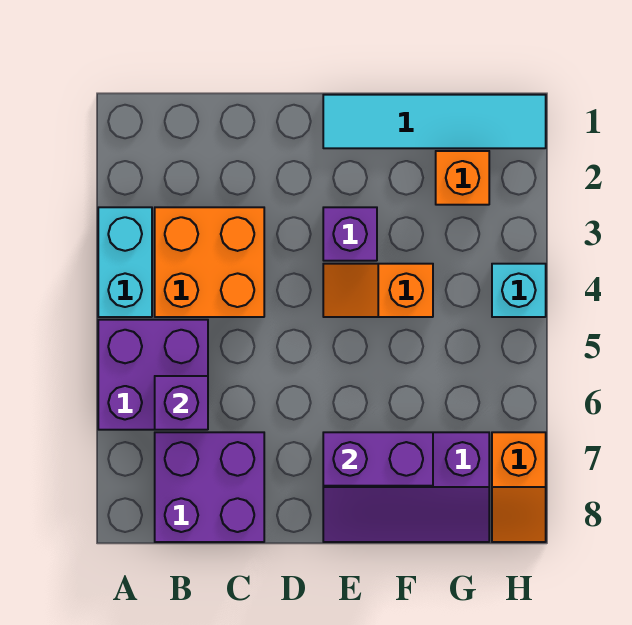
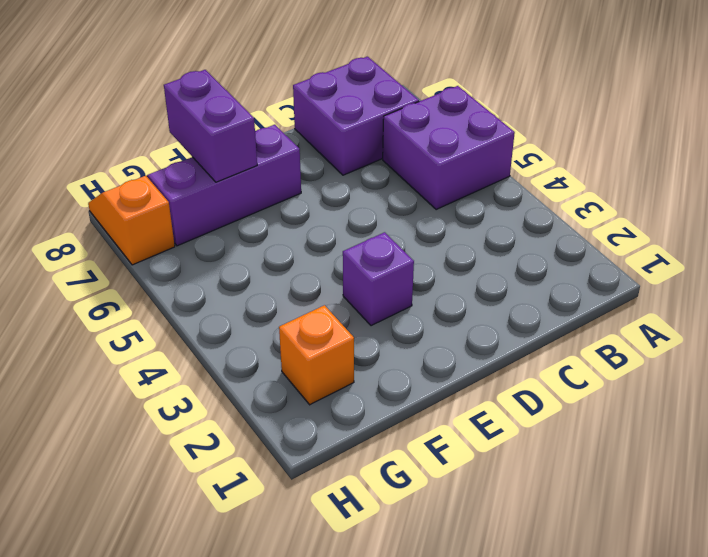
purple brick F7:F8 level 2 -> purple brick E7:F7 level 2
none -> cyan brick A3:A4 level 1
none -> orange brick B3:C4 level 1
none -> cyan tile E1:H1 level 1

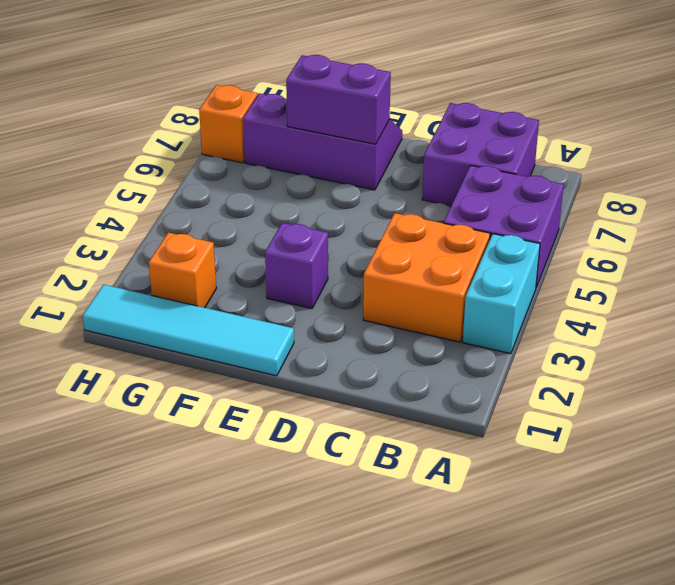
none -> orange slope E4:F4 level 1 top F
none -> cyan brick H4 level 1
none -> purple brick B6 level 2

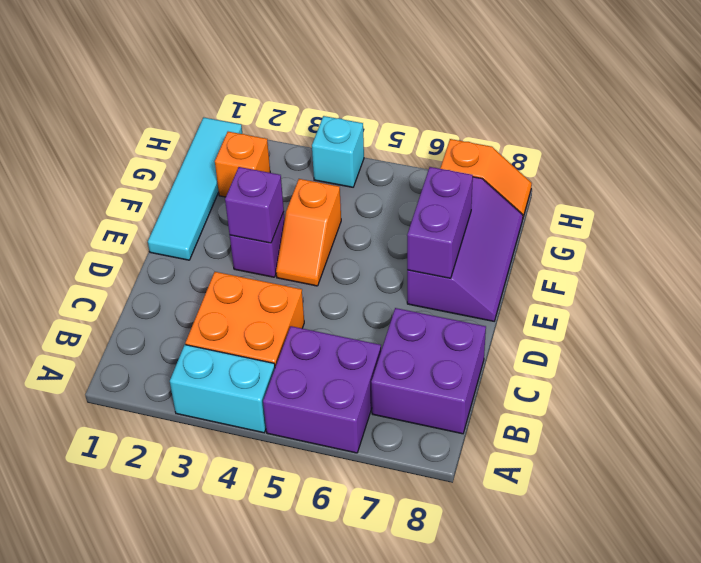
purple brick E3 level 2 -> purple brick B6 level 2

